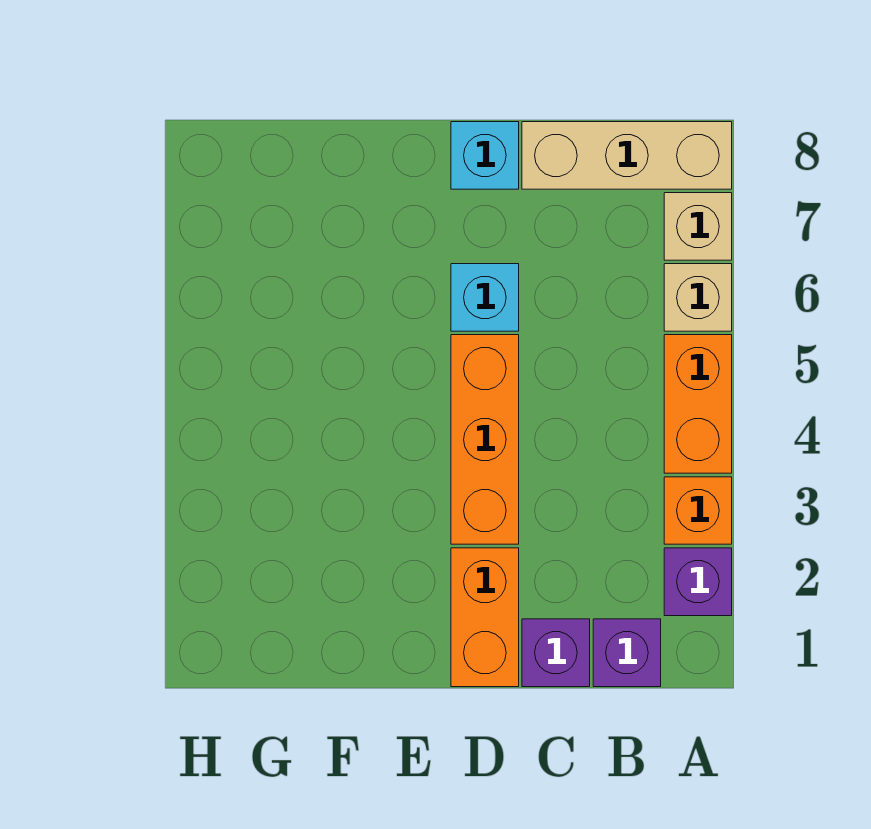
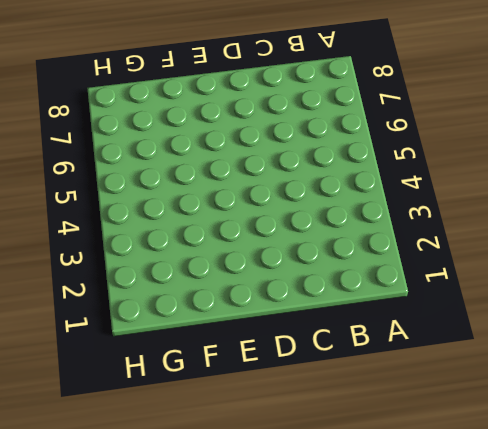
none -> purple brick A2 level 1
none -> orange brick A3 level 1
none -> orange brick A4:A5 level 1

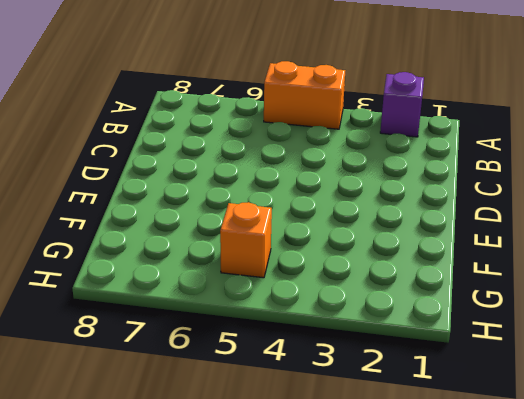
orange brick G5 level 1 -> orange brick A3 level 1
none -> tan brick A6 level 1
none -> tan brick A7 level 1
none -> tan brick A8:C8 level 1

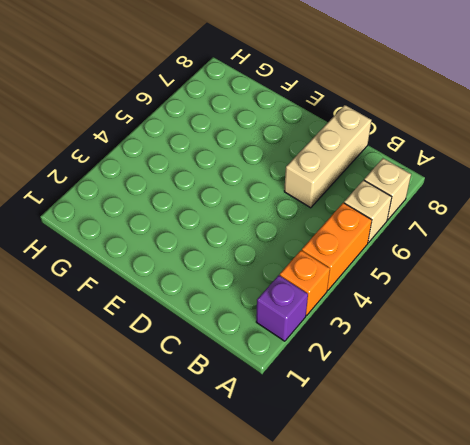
tan brick C6:C8 level 1 -> tan brick A8:C8 level 1
none -> purple brick B1 level 1
none -> purple brick C1 level 1
none -> orange brick D1:D2 level 1

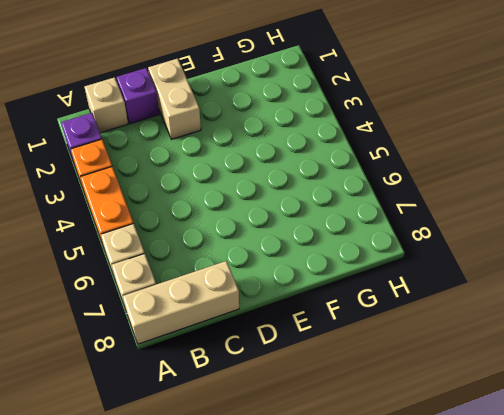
tan brick B1 level 1 -> purple brick B1 level 1
tan brick D1:D2 level 1 -> orange brick D1:D2 level 1
none -> orange brick D3:D5 level 1
none -> cyan brick D6 level 1
none -> cyan brick D8 level 1

